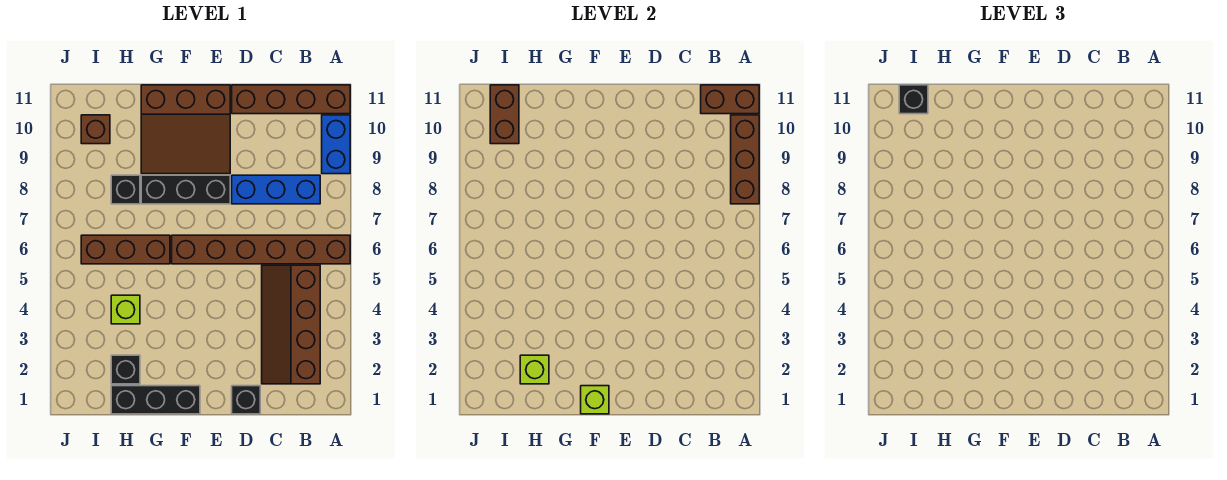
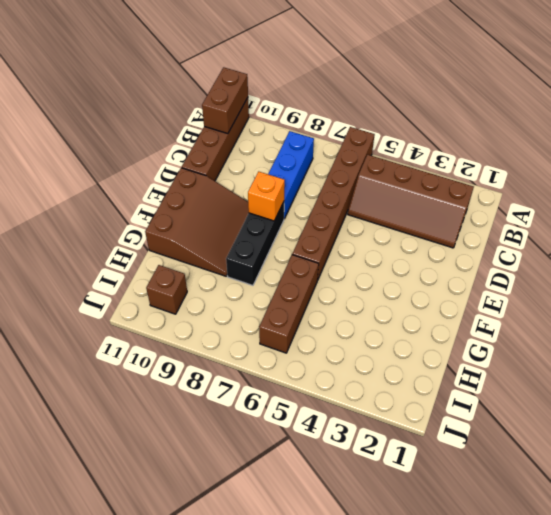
orange brick E8 level 2 -> none
none -> blue brick A9:A10 level 1
none -> black brick D1 level 1
none -> black brick F1:H1 level 1

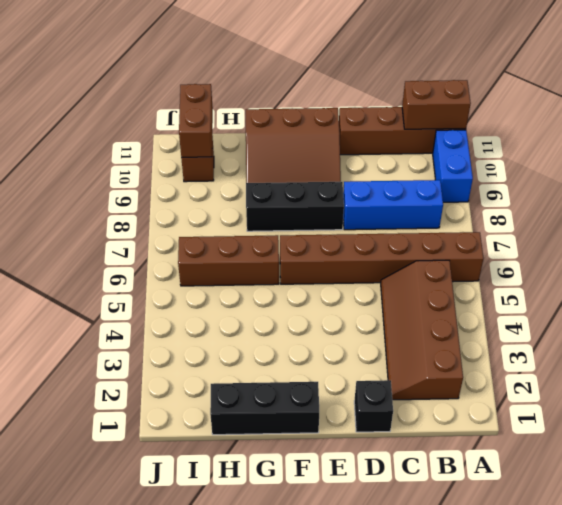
none -> black brick H2 level 1
none -> lime brick H4 level 1
none -> black brick H8 level 1

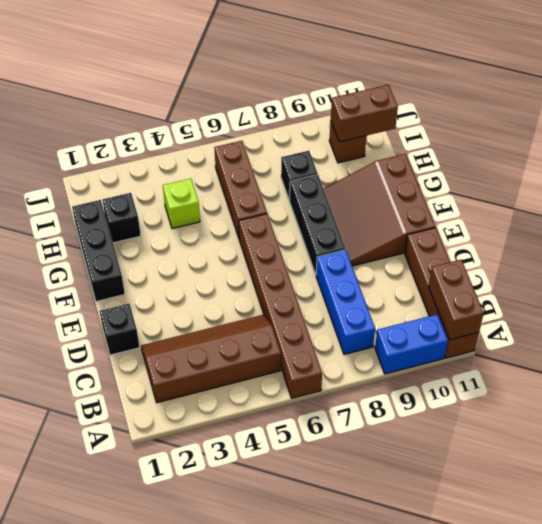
none -> brown brick A8:A10 level 2
none -> lime brick F1 level 2
none -> lime brick H2 level 2

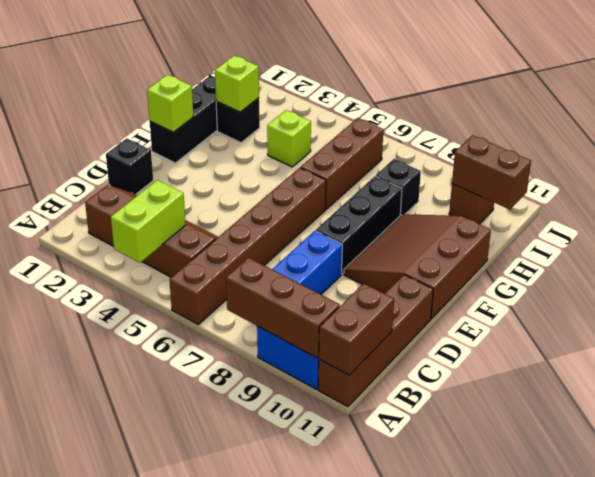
lime brick A4:B4 level 2 -> none
none -> black brick I11 level 3

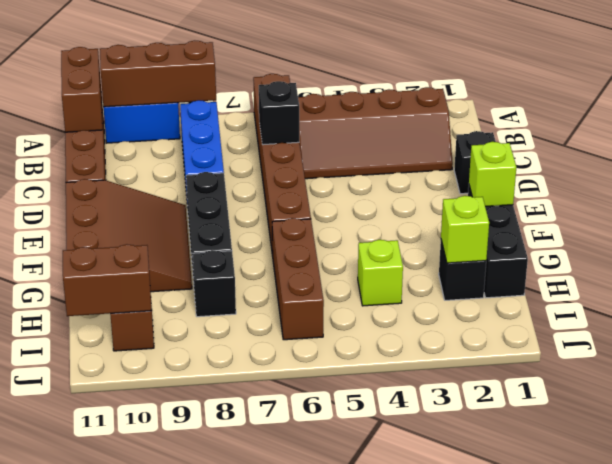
black brick C6 level 2 -> black brick I11 level 3

